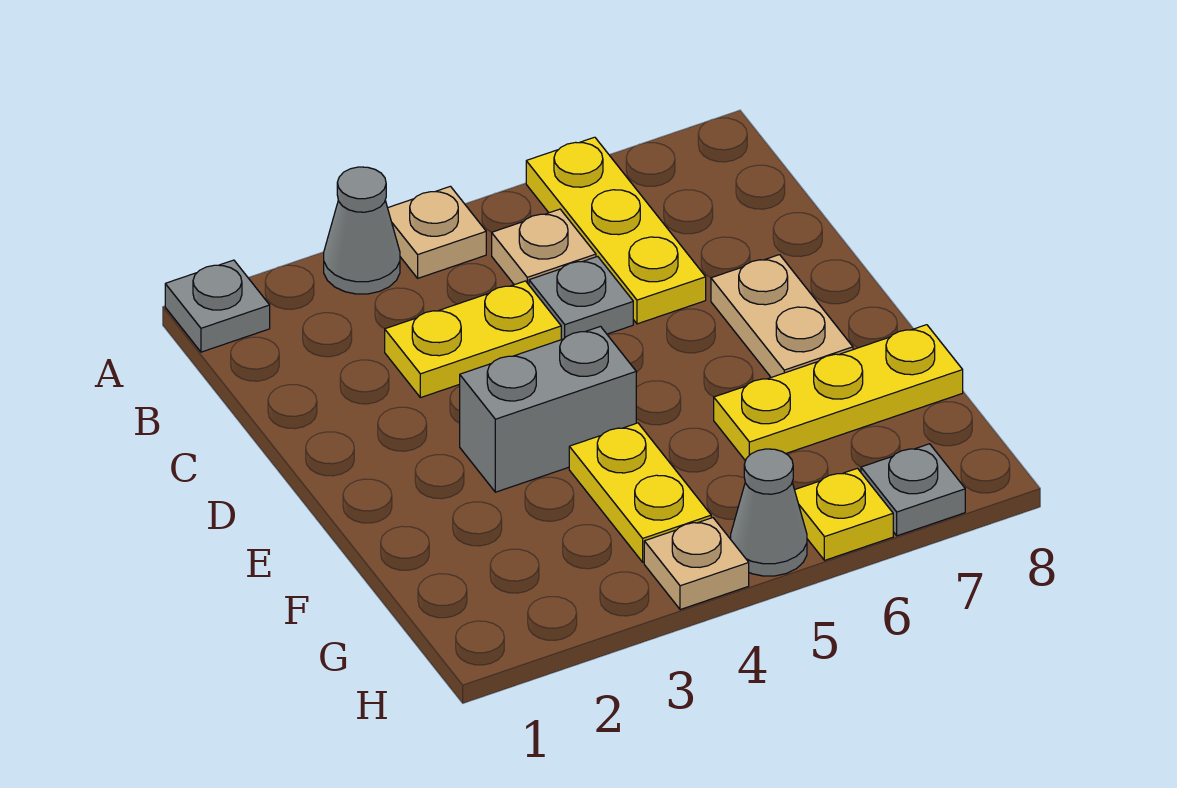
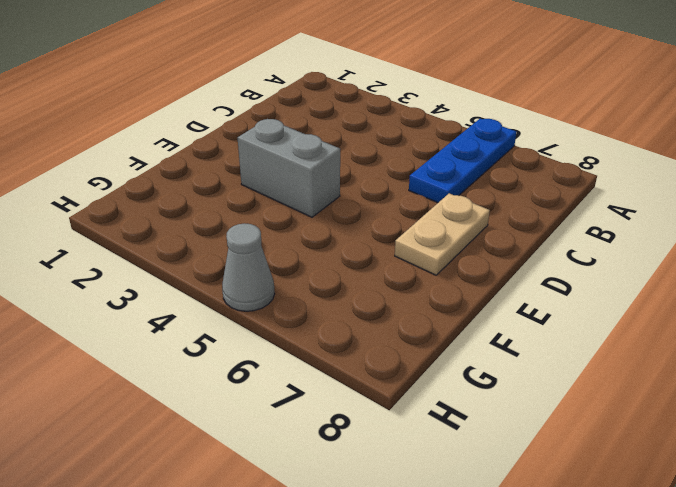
blue plate A6:C6 level 1 -> yellow plate A6:C6 level 1
none -> grey plate A1 level 1
none -> grey cone A3 level 1
none -> tan plate A4 level 1

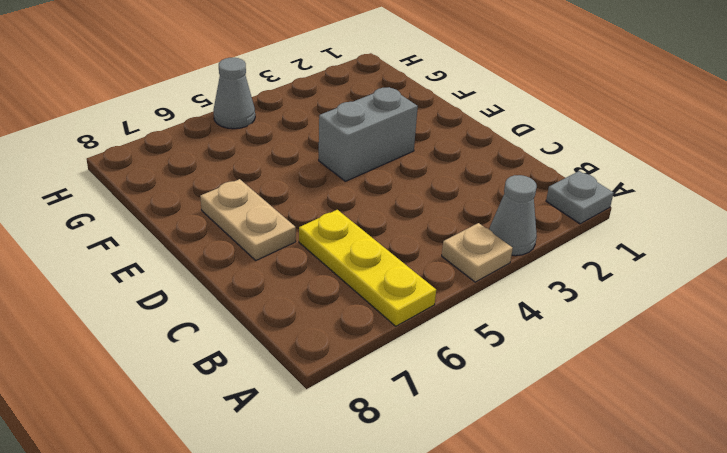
none -> tan plate B5 level 1
none -> yellow plate C3:C4 level 1
none -> grey plate C5 level 1

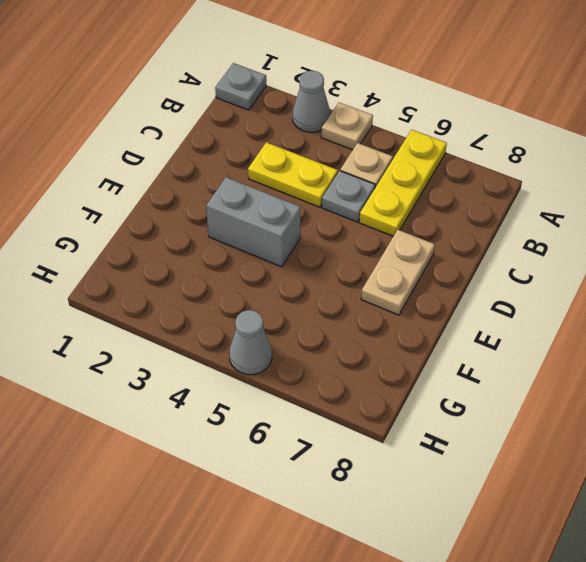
none -> yellow plate F4:G4 level 1
none -> yellow plate F6:F8 level 1
none -> tan plate H4 level 1

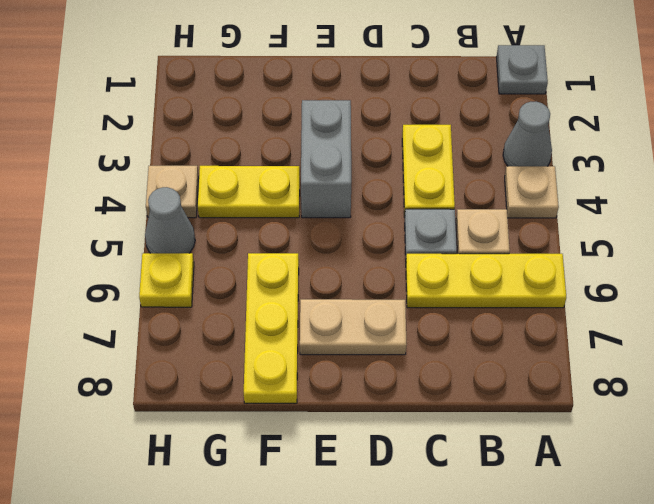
none -> grey plate H7 level 1

